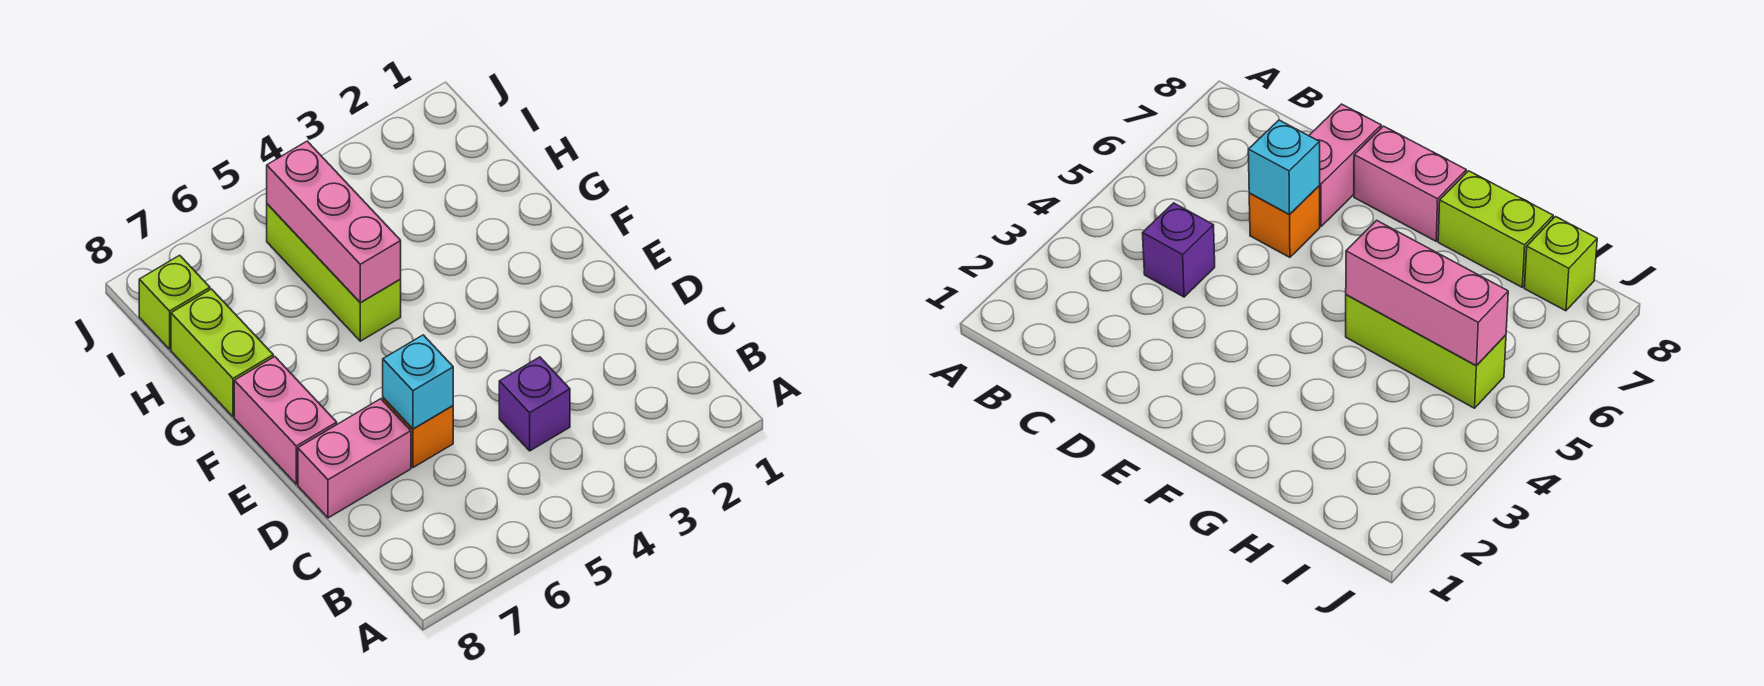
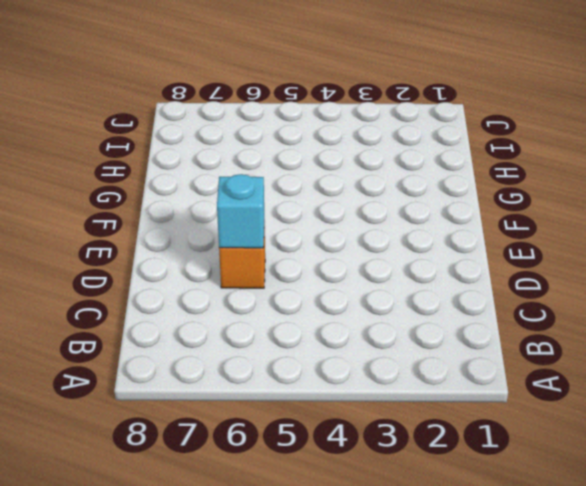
none -> purple brick C4 level 1
none -> pink brick D7:D8 level 1

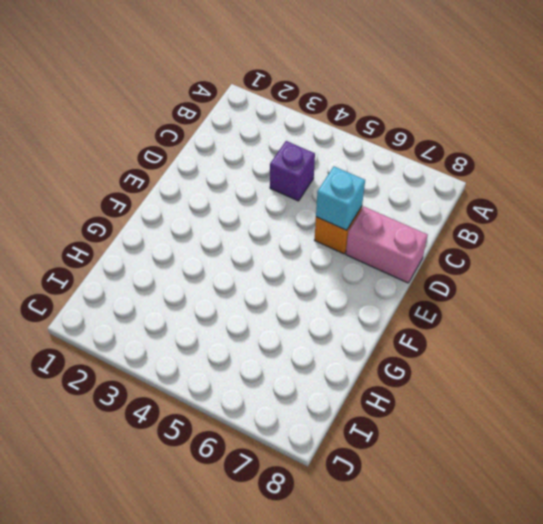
none -> pink brick E8:F8 level 1
none -> lime brick G5:I5 level 1

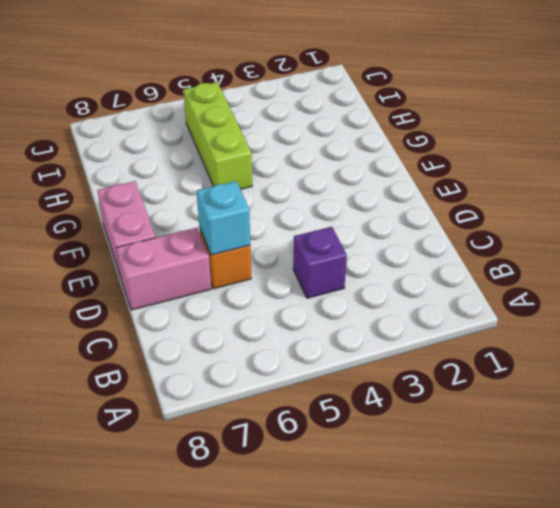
none -> lime brick G8:H8 level 1
none -> lime brick I8 level 1

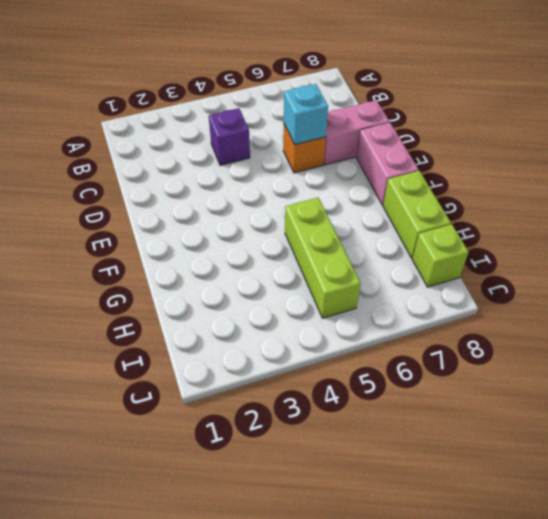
none -> pink brick G5:I5 level 2

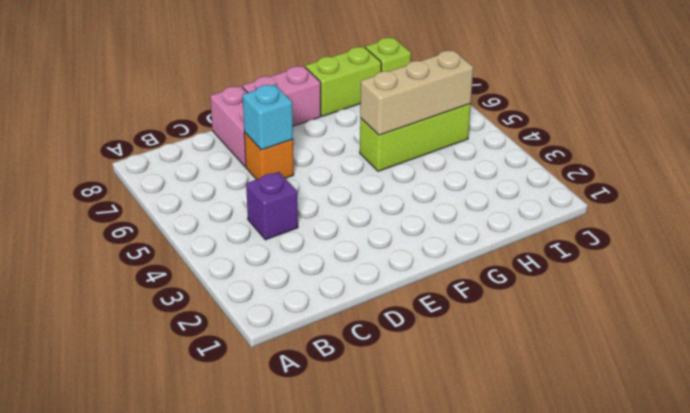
tan brick G5:I5 level 2 -> pink brick G5:I5 level 2

